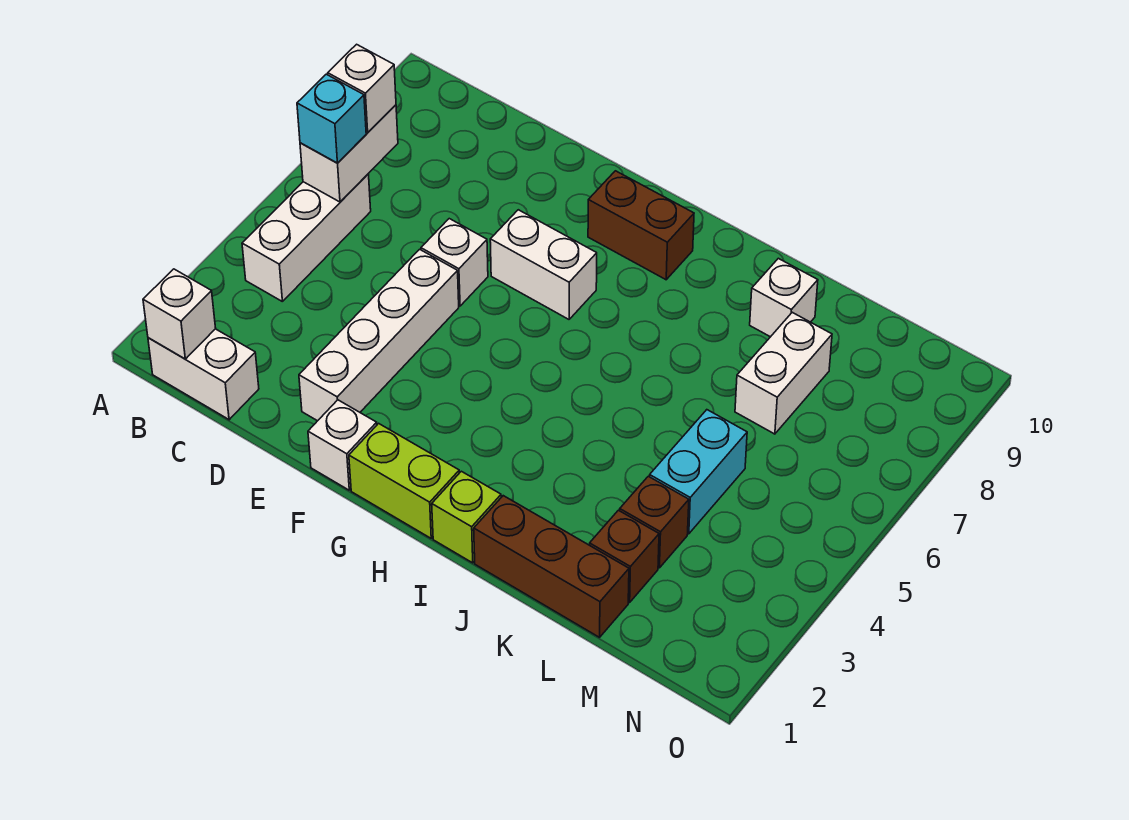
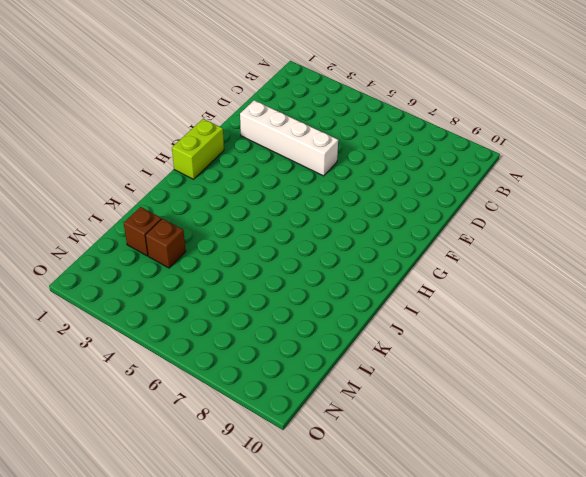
none -> white brick B1:C1 level 1
none -> white brick B4:B6 level 1
none -> white brick E6 level 1

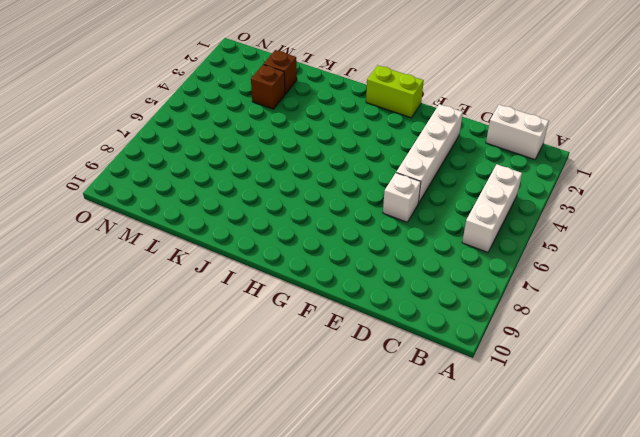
none -> white brick F1 level 1
none -> white brick F7:G7 level 1
none -> brown brick G9:H9 level 1

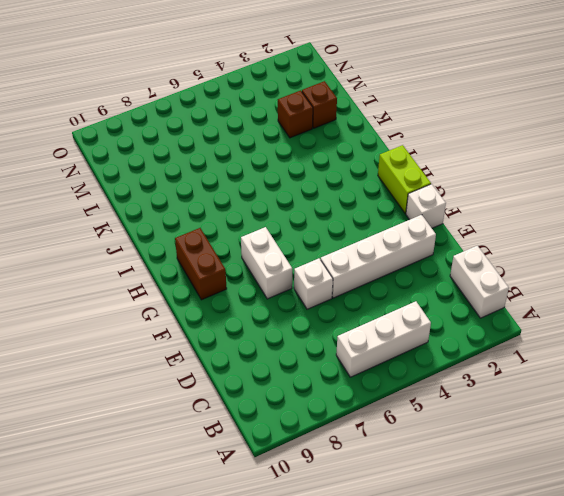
none -> lime brick I1 level 1
none -> brown brick J1:L1 level 1
none -> white brick K9 level 1

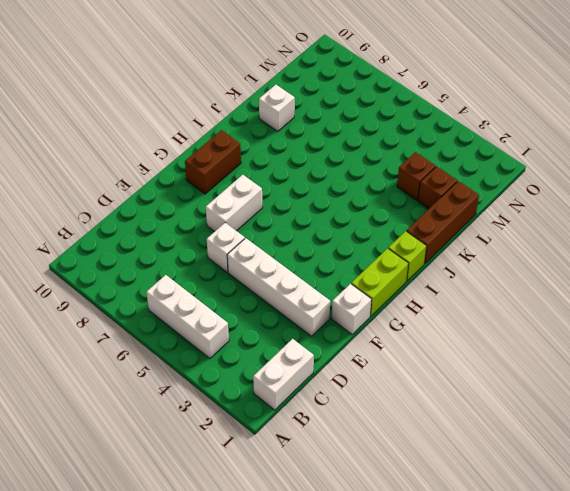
none -> cyan brick L4:L5 level 1
none -> white brick L7:L8 level 1
none -> white brick B1 level 2

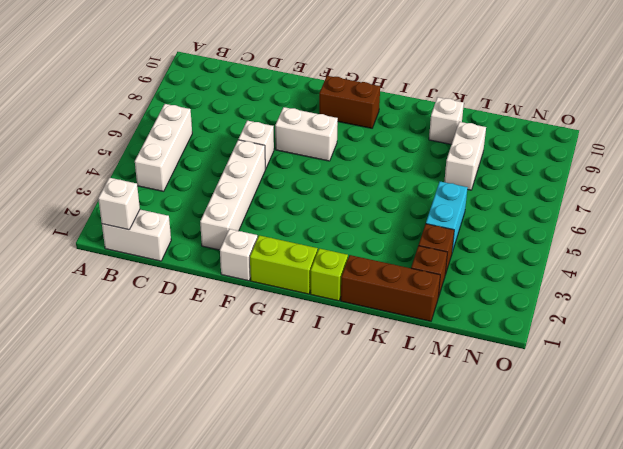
none -> white brick B6:B7 level 2
none -> cyan brick B6 level 3
none -> white brick B7 level 3

